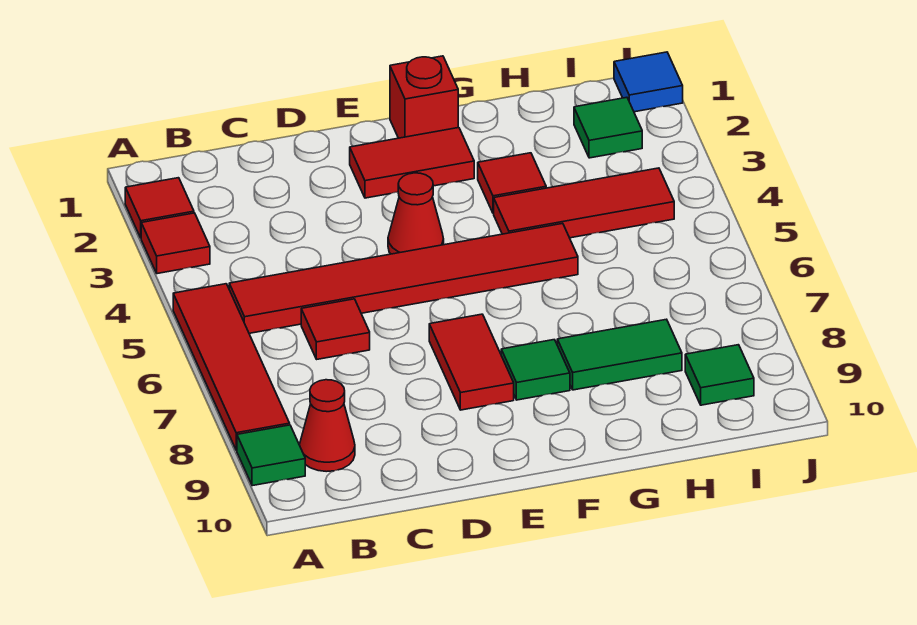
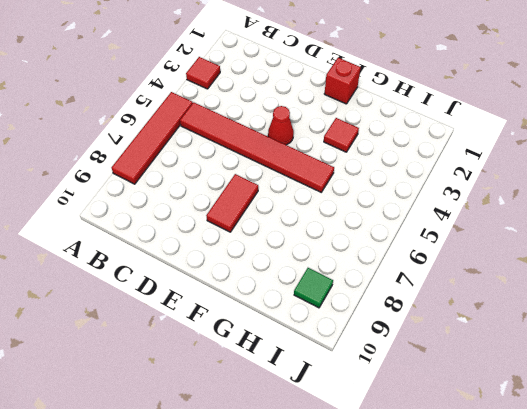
none -> red tile A2 level 1
none -> green tile A9 level 1
none -> red cone B9 level 1

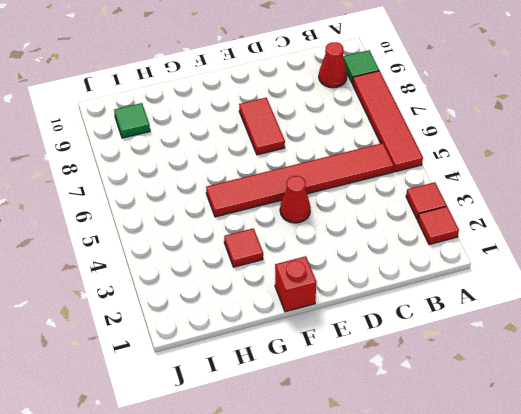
none -> red tile C6 level 1
none -> red tile E2:F2 level 1
none -> green tile F8 level 1

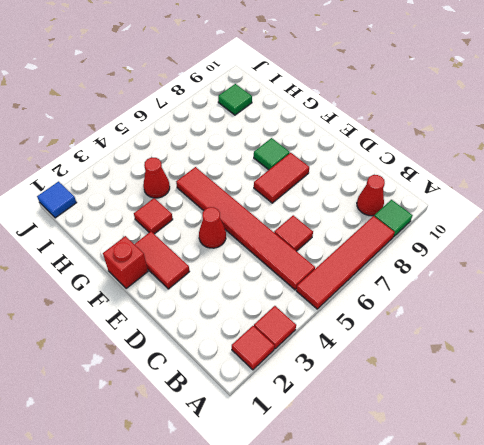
red cone H4 level 1 -> red tile G4:I4 level 1
none -> green tile G8:H8 level 1
none -> green tile I2 level 1

